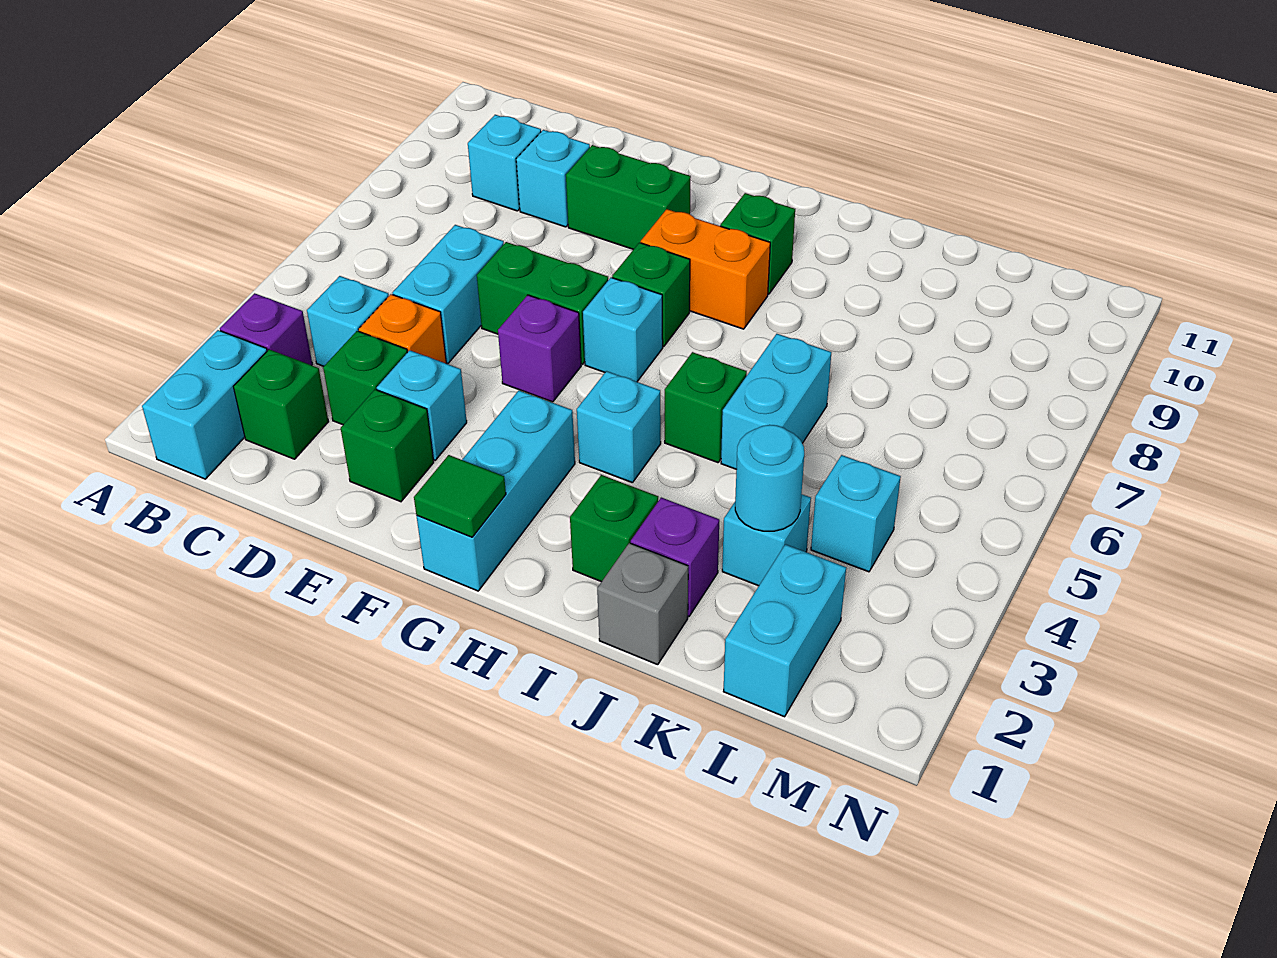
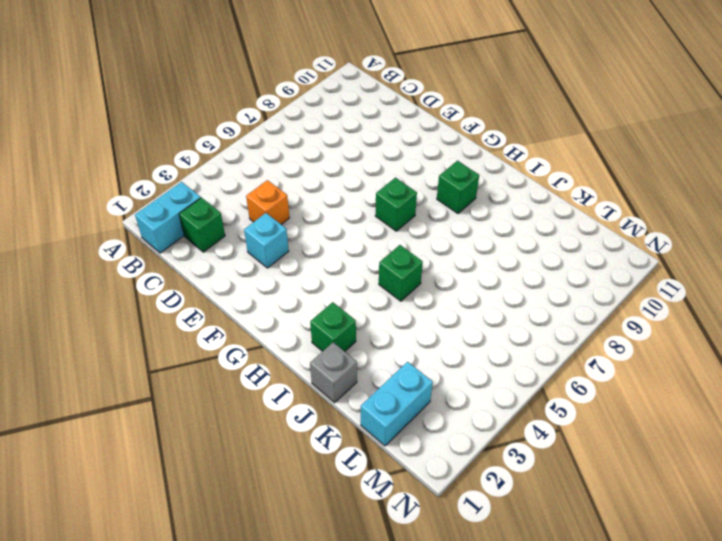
none -> purple brick B3 level 1
none -> cyan brick C4 level 1
none -> cyan brick C9 level 1
none -> green brick D3 level 1

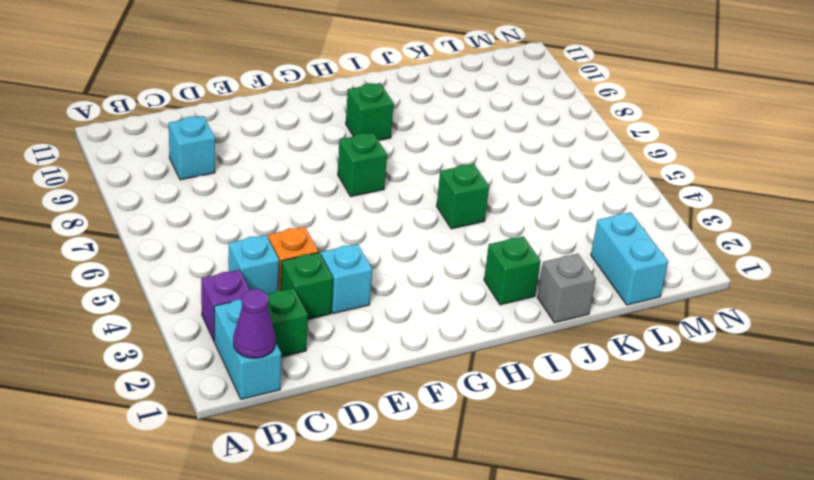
purple cone B1 level 2 -> none
none -> cyan brick D5:D6 level 1
none -> cyan brick D9 level 1
none -> green brick E2 level 1
none -> green brick E6:F6 level 1

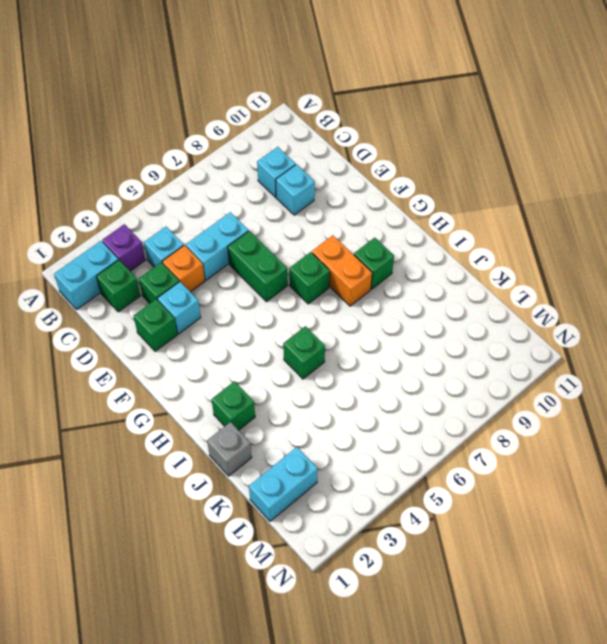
none -> green brick E9:F9 level 1
none -> purple brick F5 level 1
none -> cyan brick G1:G3 level 1
none -> cyan brick G6 level 1

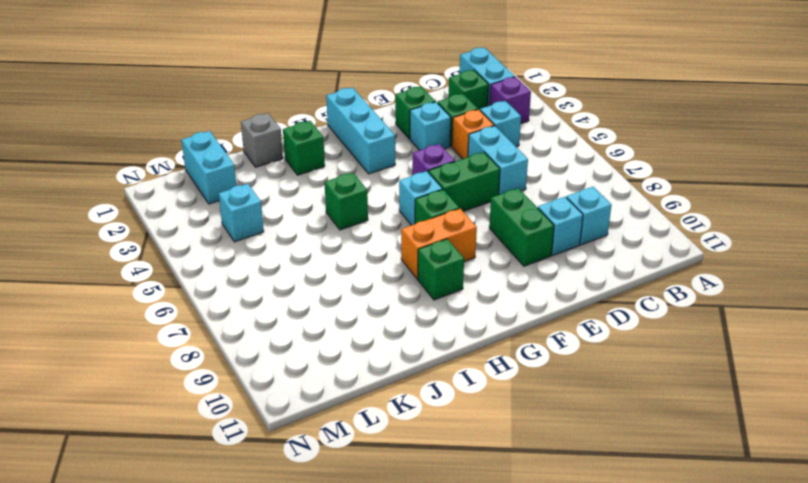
green brick E8:E9 level 1 -> green brick E9:F9 level 1
none -> cyan brick H4 level 1
none -> purple brick J2 level 1
none -> cyan brick J5:J6 level 1
none -> cyan brick K3 level 1

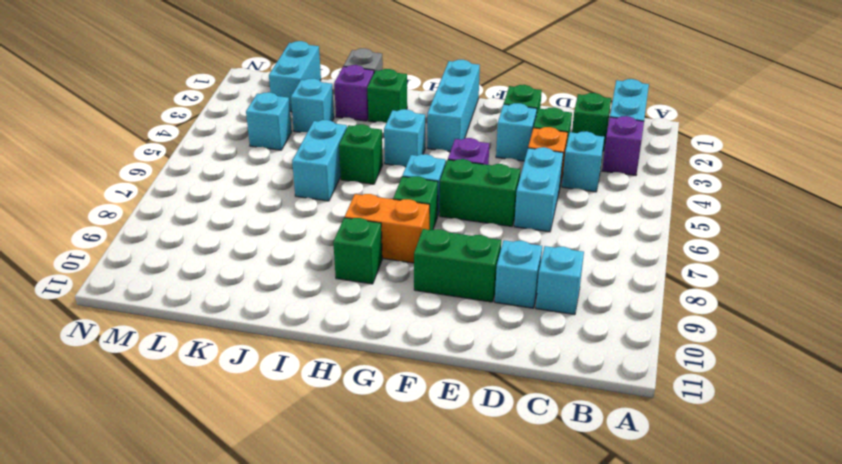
none -> green tile G1 level 2
none -> cyan round brick K3 level 2

